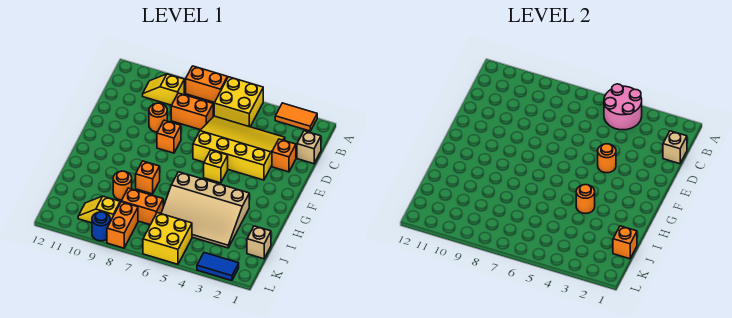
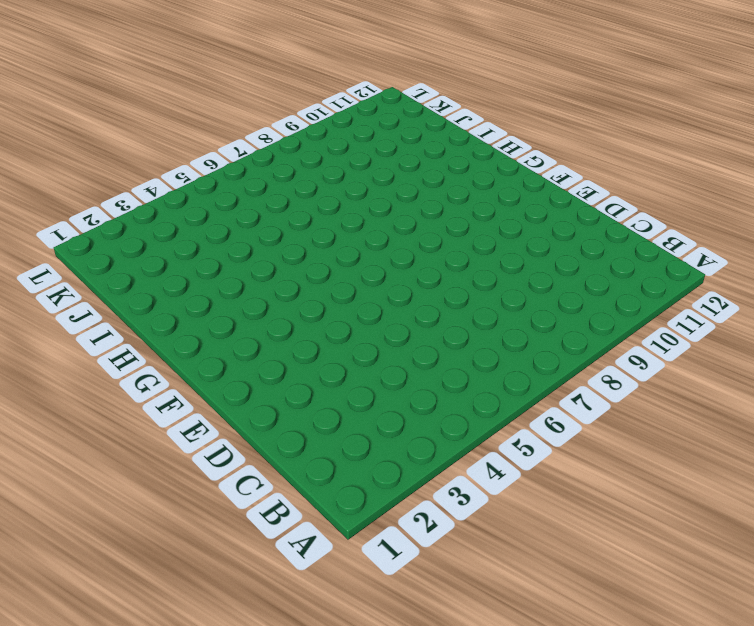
none -> orange tile A2:A3 level 1
none -> yellow brick A5:B6 level 1
none -> orange brick A7:A8 level 1

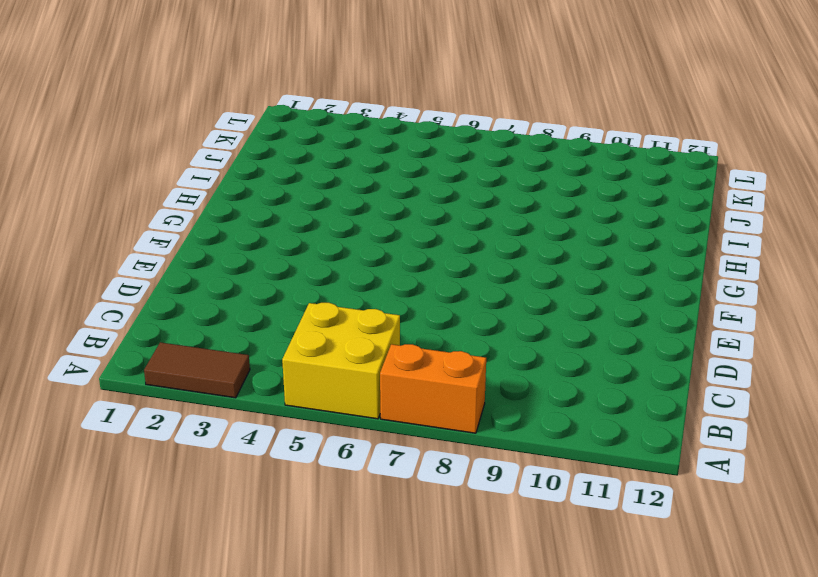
brown tile A2:A3 level 1 -> orange tile A2:A3 level 1
none -> yellow slope B9:B10 level 1 top 9
none -> tan brick C1 level 1
none -> yellow slope C3:E6 level 1 top E

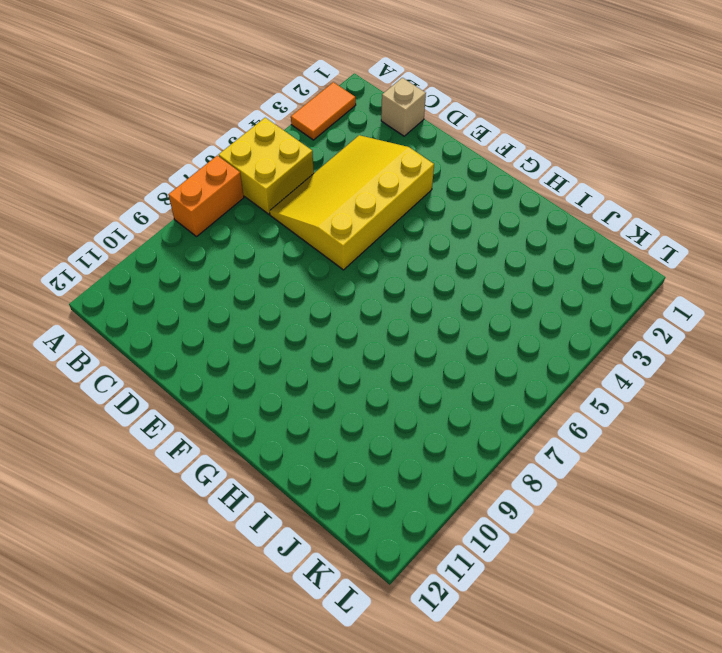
none -> yellow slope B9:B10 level 1 top 9
none -> orange brick C7:C8 level 1
none -> orange brick D2 level 1

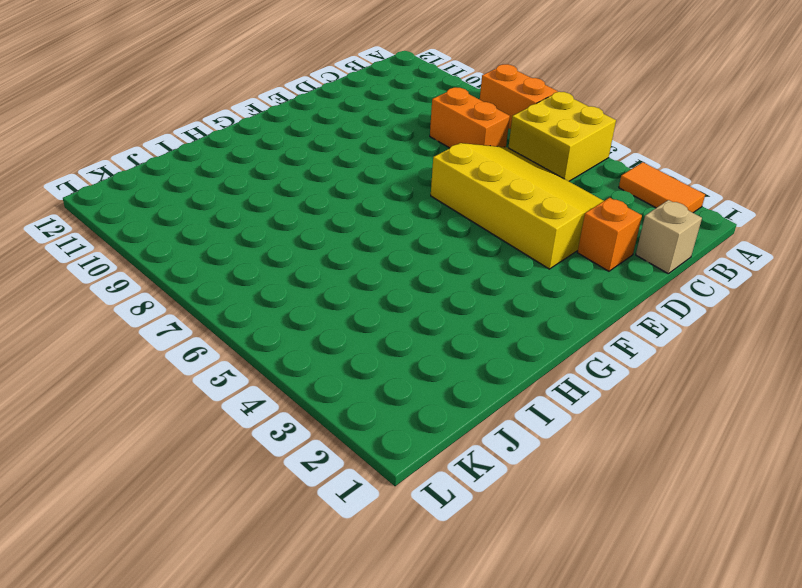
none -> yellow slope B9:B10 level 1 top 9
none -> orange round brick D9 level 1
none -> orange brick E8 level 1

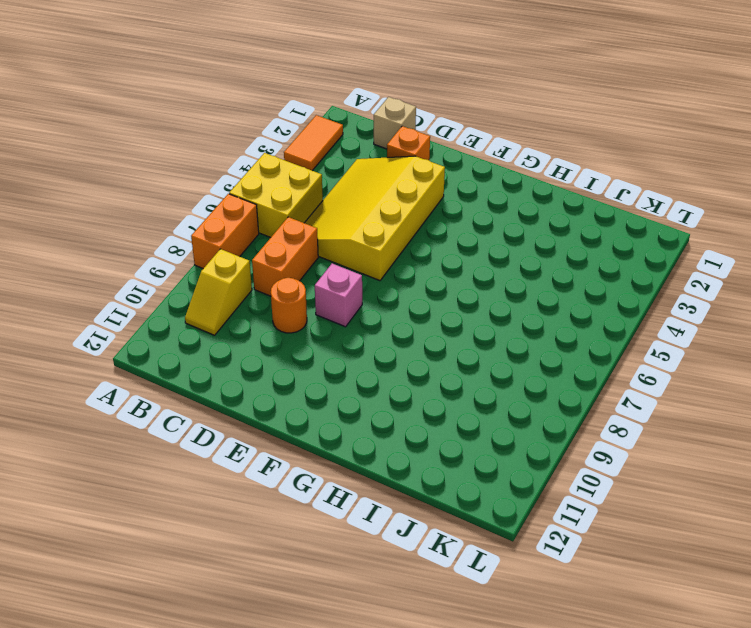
pink brick E8 level 1 -> orange brick E8 level 1
none -> yellow brick F5 level 1
none -> tan slope H3:J6 level 1 top H
none -> orange brick H8 level 1

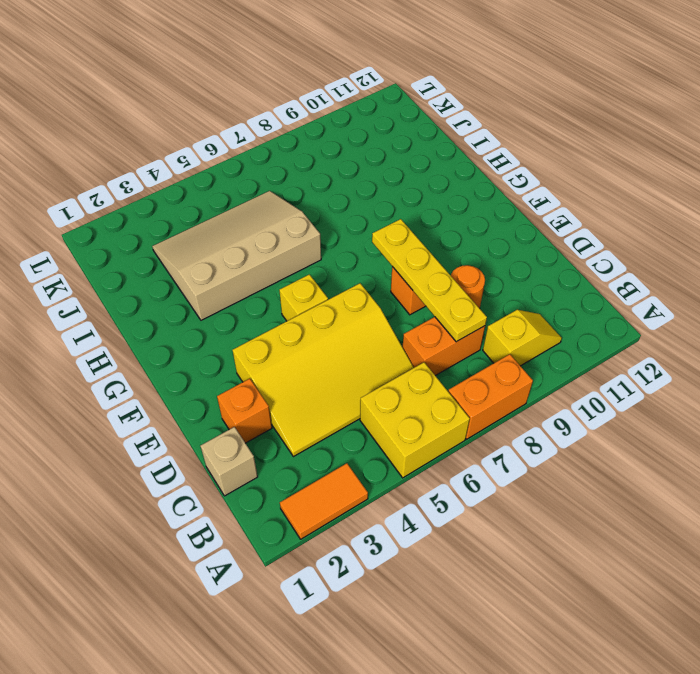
yellow plate C8:F8 level 2 -> none
none -> orange brick H8 level 1
none -> orange round brick I9 level 1
none -> tan brick J1 level 1

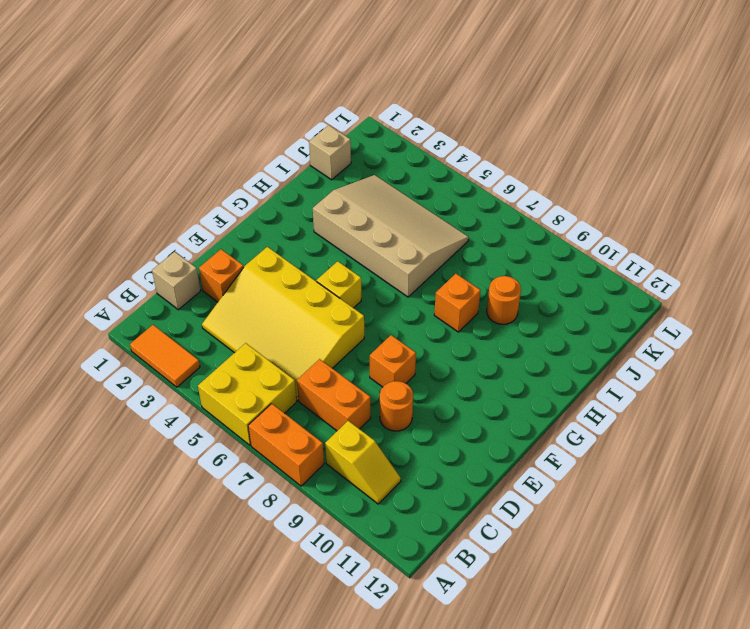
none -> orange brick J7:J8 level 1
none -> yellow brick K5:L6 level 1
none -> orange brick K8:L8 level 1

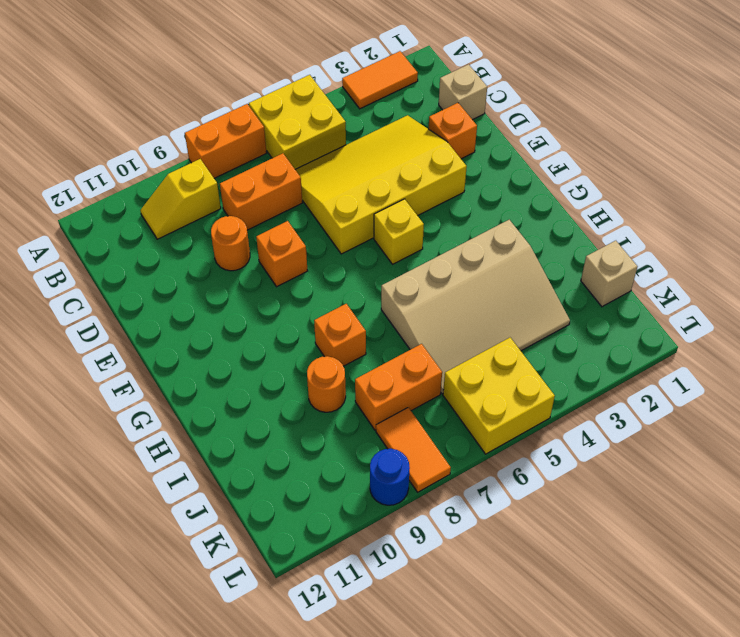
orange tile K8:L8 level 1 -> orange brick K8:L8 level 1
none -> yellow slope K9:K10 level 1 top 9
none -> blue tile L2:L3 level 1
none -> pink round brick A4:B5 level 2

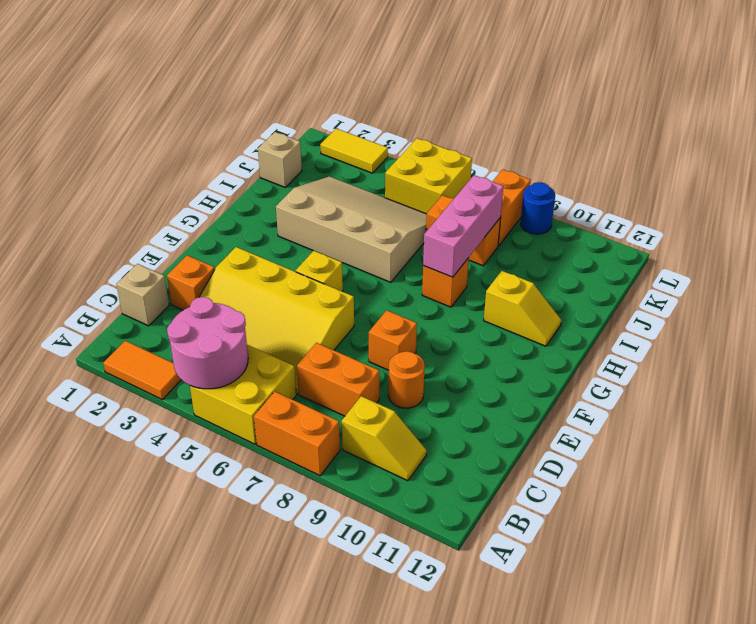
pink brick H8:J8 level 2 -> none
yellow slope H10:H11 level 1 top 10 -> yellow slope K9:K10 level 1 top 9
yellow tile L2:L3 level 1 -> blue tile L2:L3 level 1
none -> orange round brick I9 level 1
none -> tan brick C1 level 2
none -> orange round brick E4 level 2

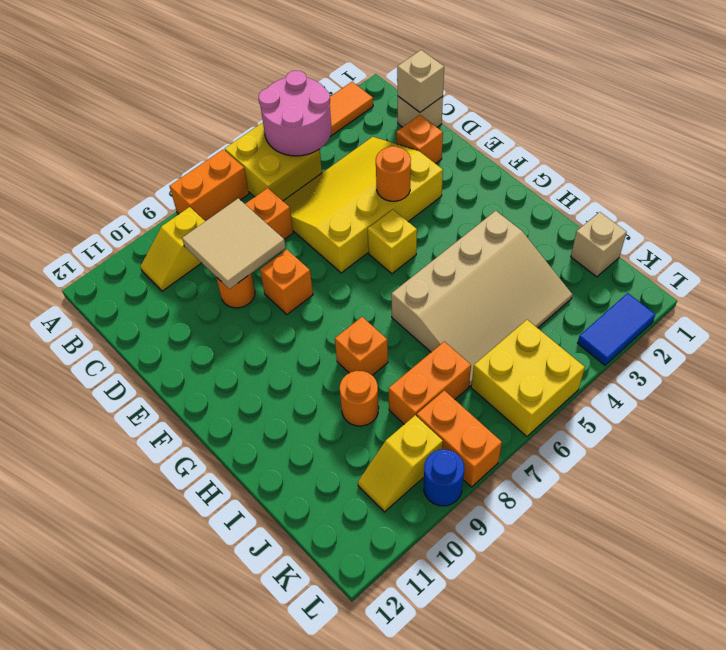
tan tile C8:D9 level 2 -> none
none -> orange round brick H4 level 2
none -> orange brick J1 level 2

